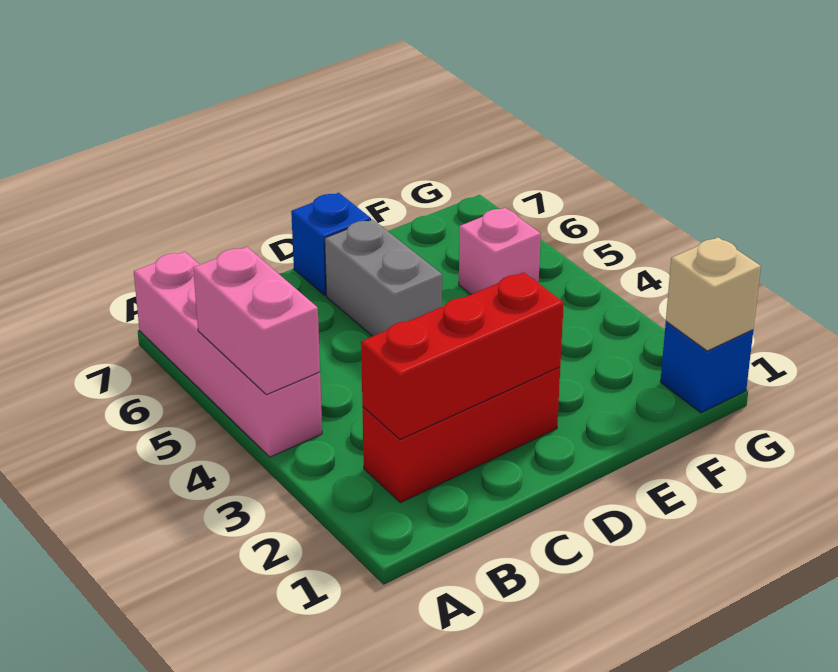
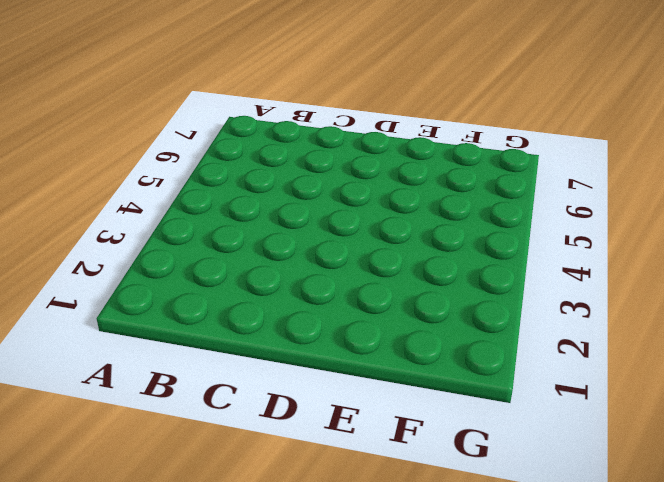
none -> pink brick A4:A7 level 1
none -> red brick B2:D2 level 1

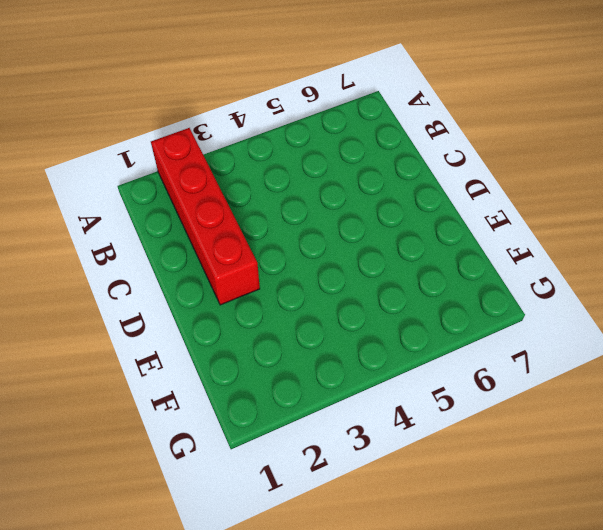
red brick A2:D2 level 1 -> red brick B2:D2 level 1
none -> pink brick A4:A7 level 1
none -> grey brick D5:D6 level 1

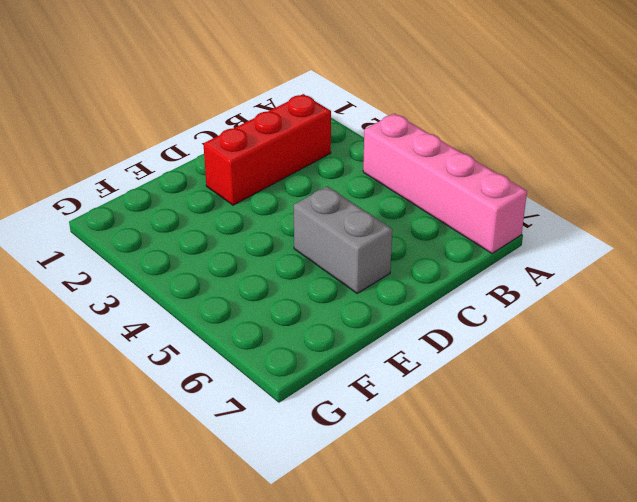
none -> blue brick D7 level 1
none -> pink brick F5 level 1

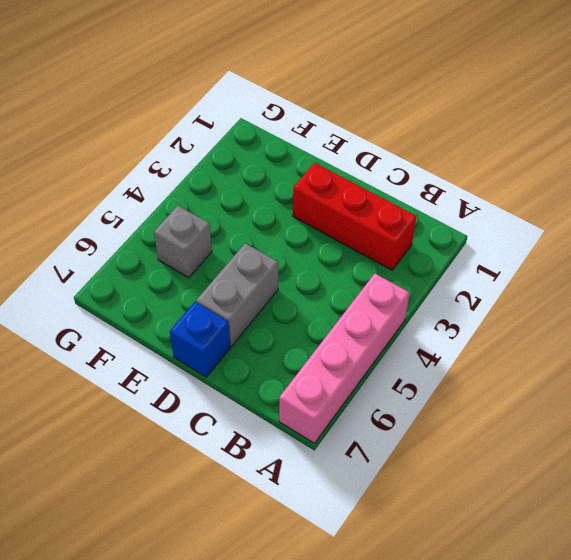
grey brick F5 level 1 -> pink brick F5 level 1
none -> blue brick G1 level 1
none -> pink brick A4:A5 level 2

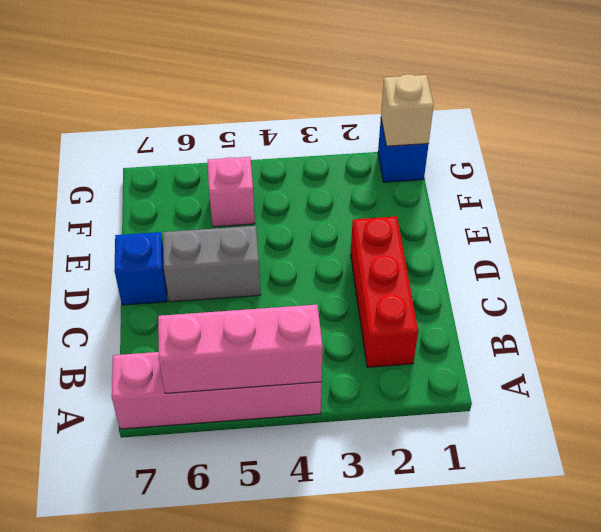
pink brick A4:A6 level 2 -> pink brick A4:A5 level 2
none -> red brick B2:D2 level 2

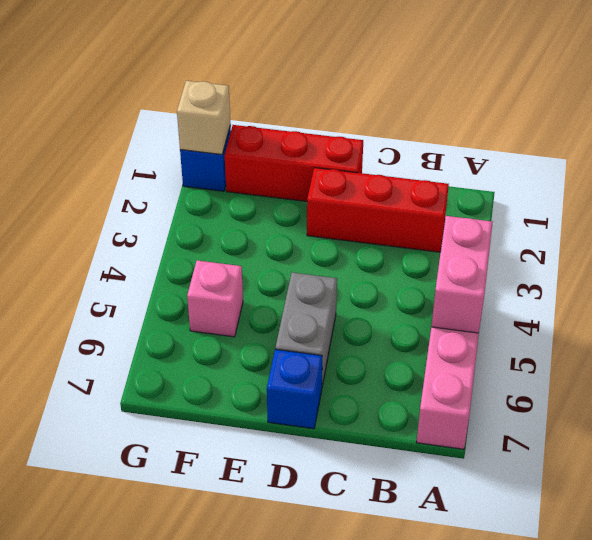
red brick D1:F1 level 1 -> red brick B2:D2 level 2

